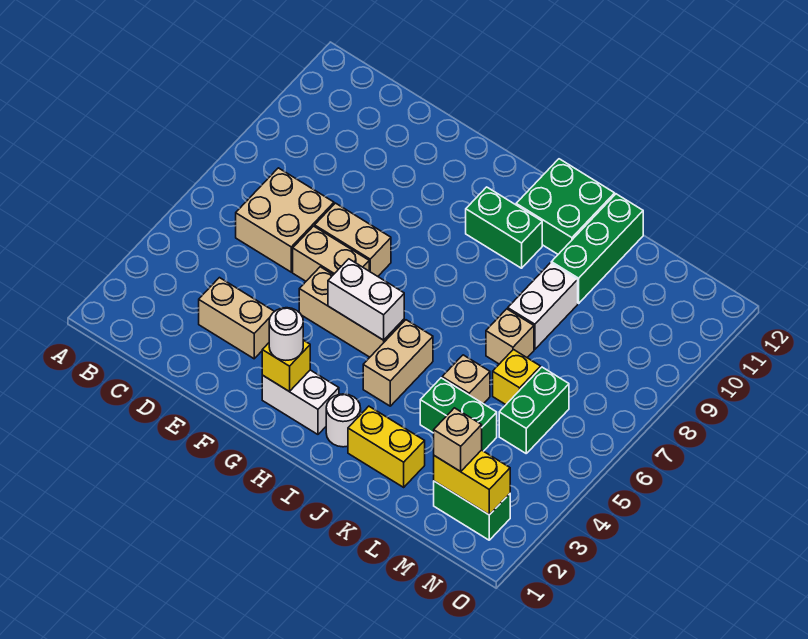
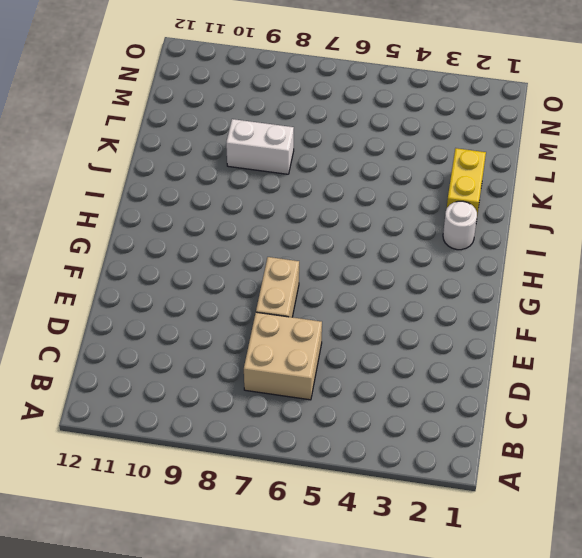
none -> tan brick D3:E3 level 1
none -> tan brick E6:F6 level 1
none -> tan brick F5:H5 level 1

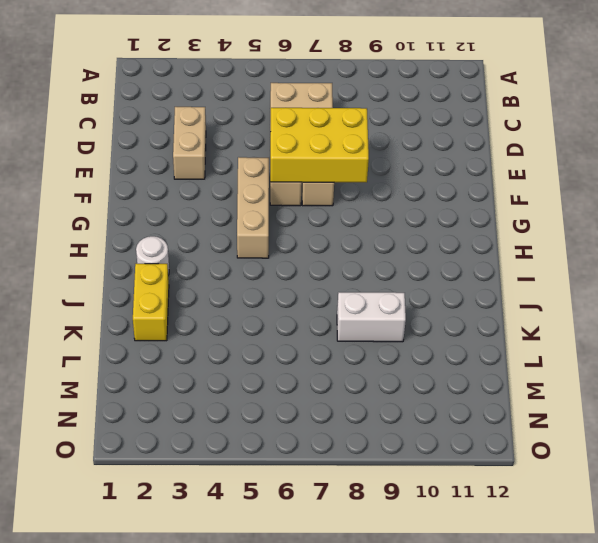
yellow brick E6:F8 level 2 -> none
none -> white brick G2:H2 level 1
none -> green brick H10:I10 level 1
none -> tan brick I4:I5 level 1

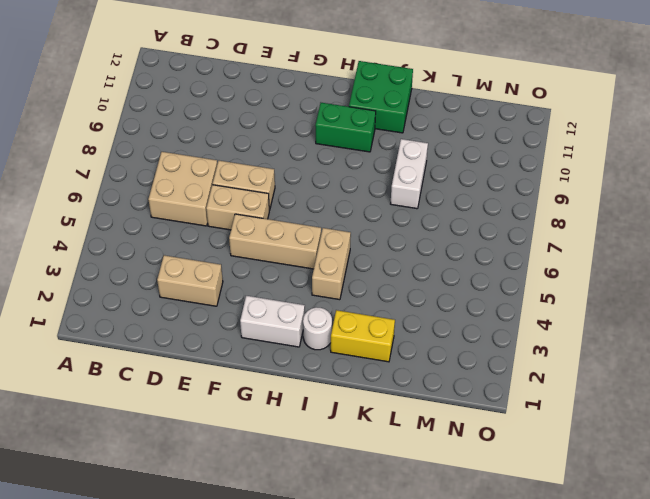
none -> green brick K4:L4 level 1
none -> tan brick K5 level 1
none -> tan brick K7 level 1

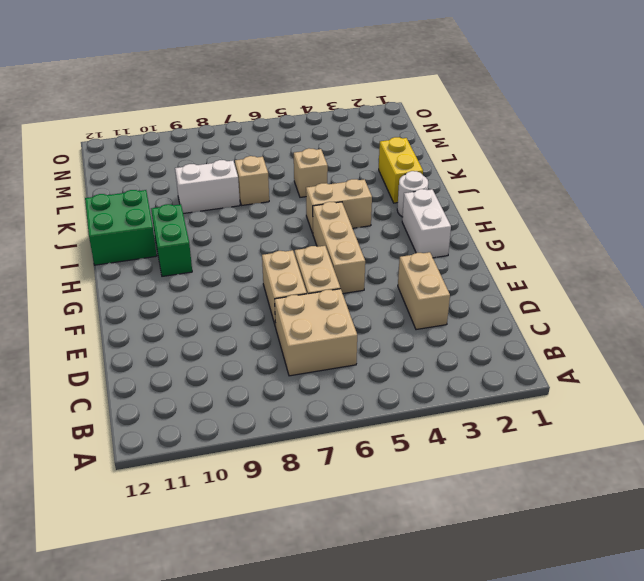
none -> green brick K4:L4 level 1
none -> green brick K10:K12 level 1
none -> yellow brick L6 level 1

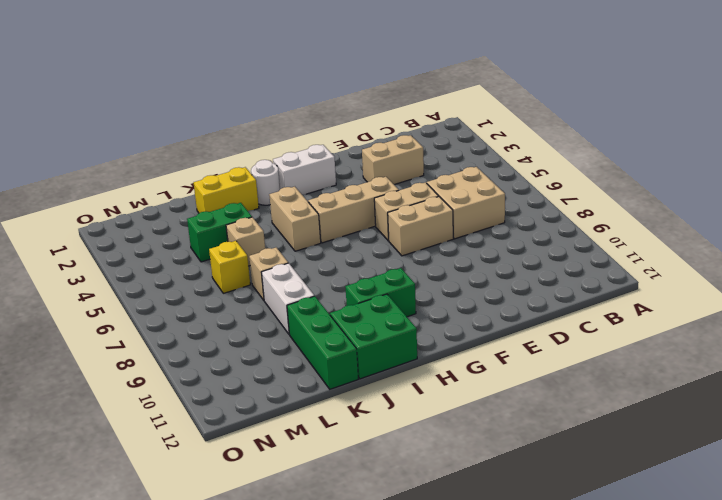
none -> green brick M2:N2 level 1
none -> green brick M5:M6 level 1
none -> yellow brick G2 level 2

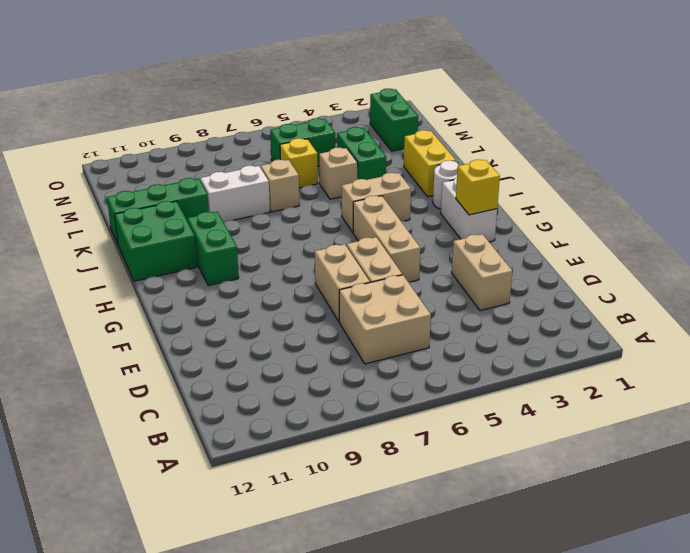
none -> white brick G5:H5 level 2
none -> yellow brick M2:N2 level 2
none -> white round brick G2 level 3

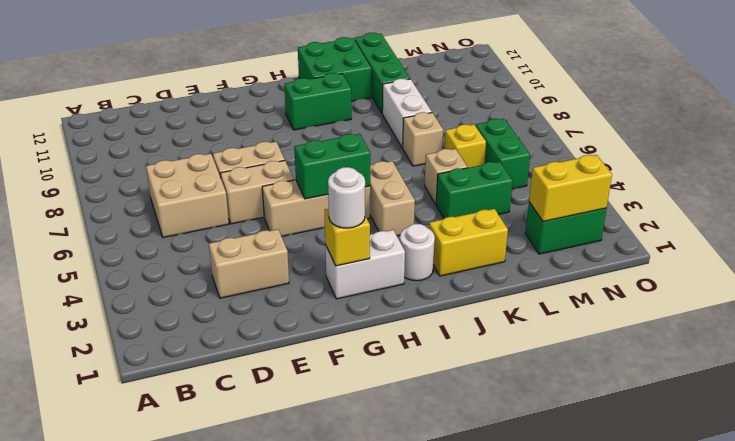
green brick G5:H5 level 2 -> white brick G5:H5 level 2
none -> tan brick M2 level 3

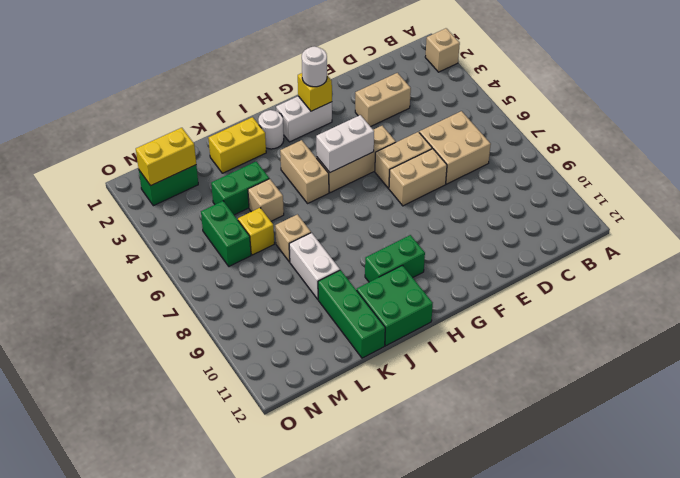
tan brick A2 level 1 -> tan brick M2 level 3

